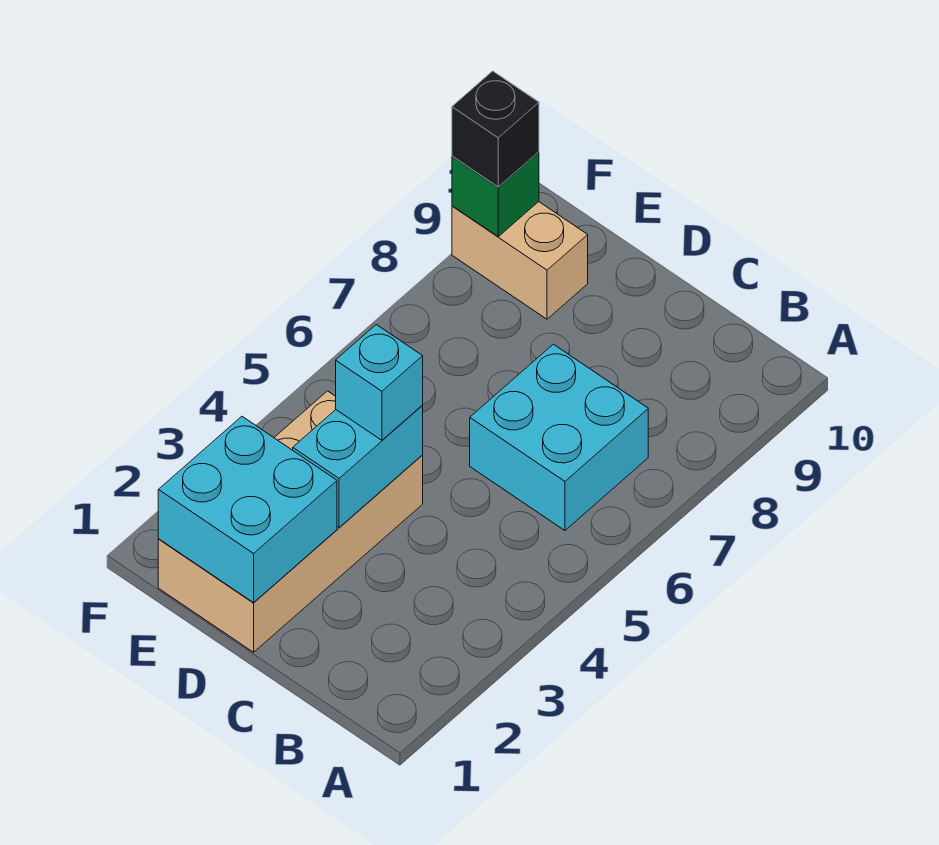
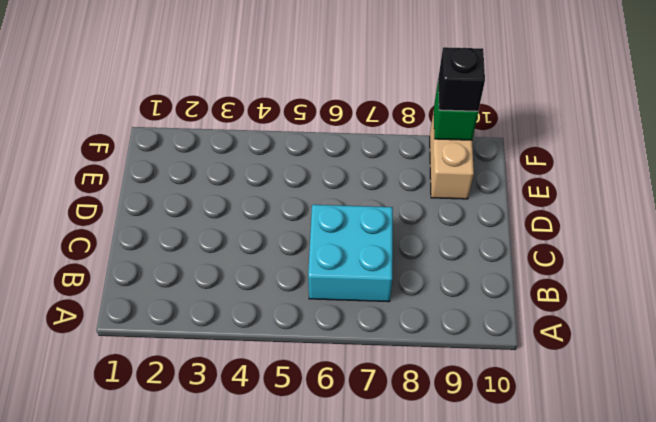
none -> tan brick D1:E4 level 1
none -> cyan brick D1:E2 level 2

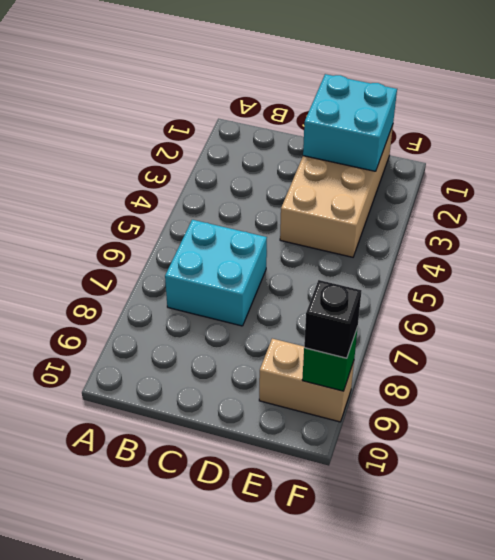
none -> cyan brick D3:D4 level 2
none -> cyan brick D4 level 3

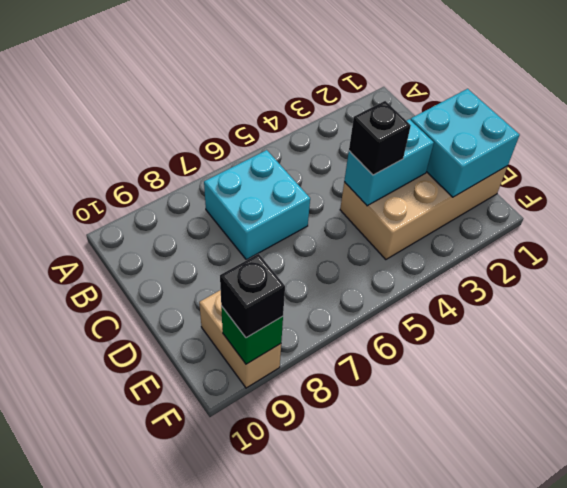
black brick D4 level 3 -> cyan brick D4 level 3

